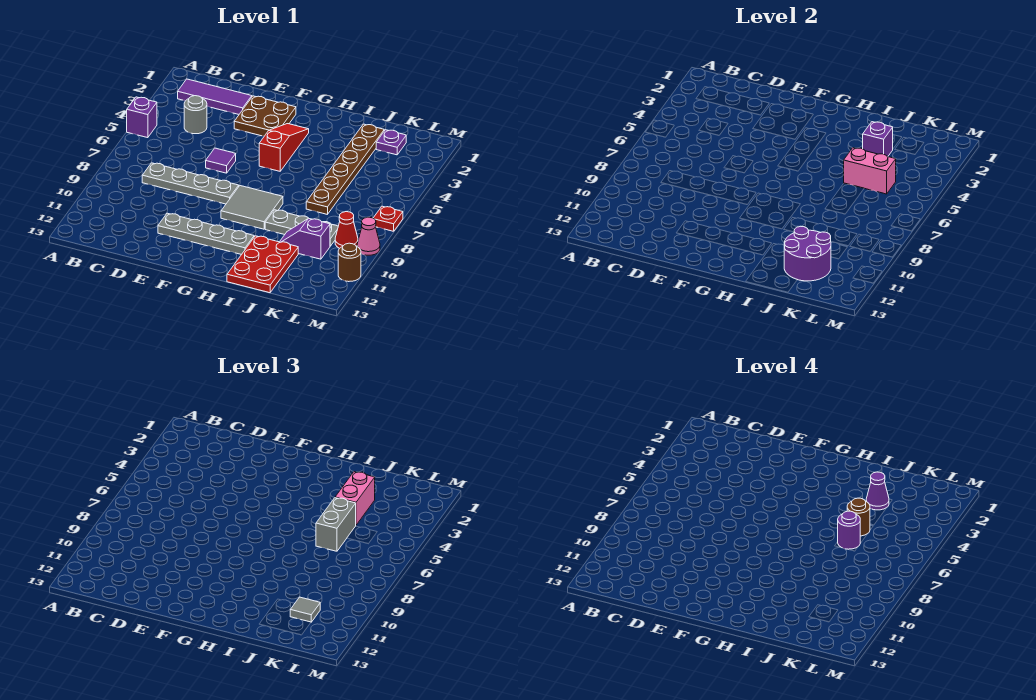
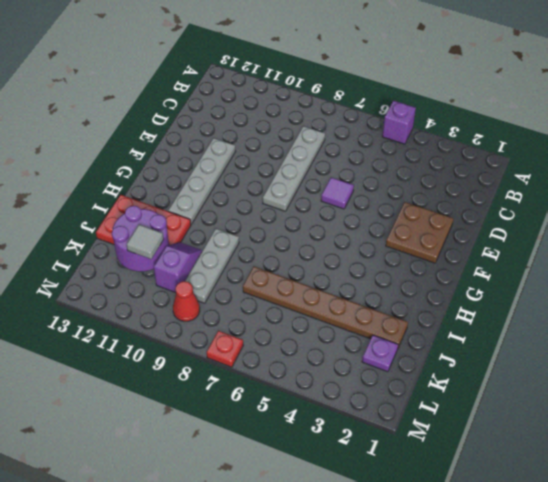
none -> purple tile B2:D2 level 1
none -> grey round brick C4 level 1
none -> red slope G3:G5 level 1 top 5

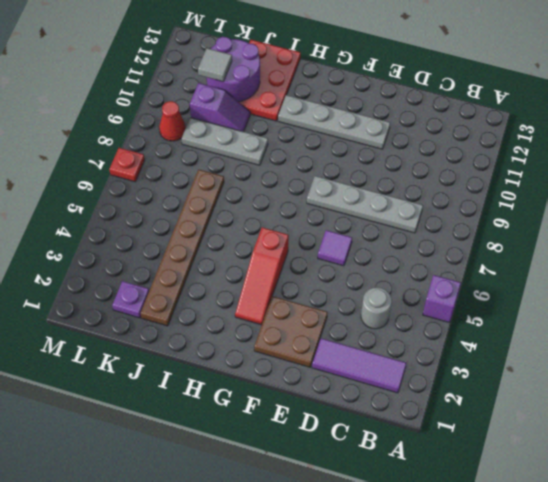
none -> grey tile G8:H9 level 1
none -> pink cone M9 level 1
none -> brown round brick M11 level 1

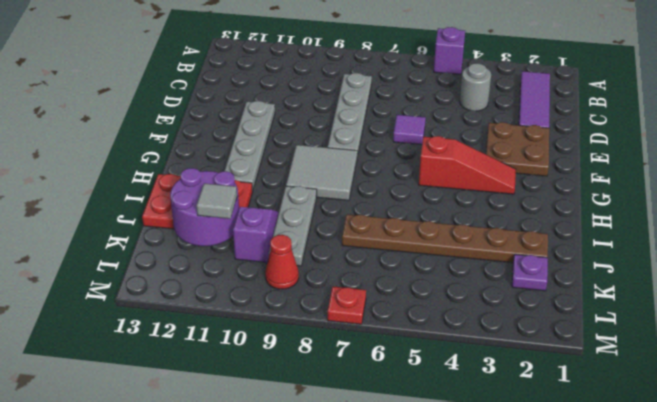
none -> pink cone M9 level 1
none -> brown round brick M11 level 1
none -> purple brick J3 level 2

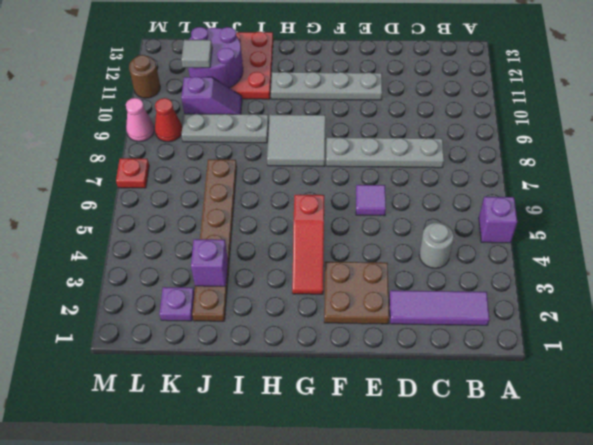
none -> pink brick J5:K5 level 2
none -> pink brick J3:J4 level 3
none -> grey brick J5:J6 level 3

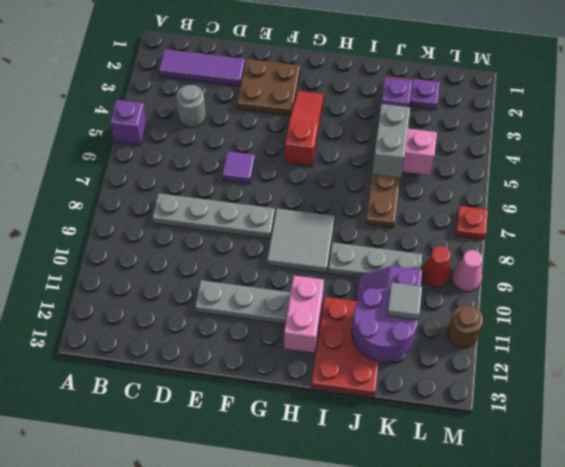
pink brick H11:H12 level 2 -> pink brick J3:J4 level 3
none -> purple cone J3 level 4
none -> brown round brick J5 level 4
none -> purple round brick J6 level 4

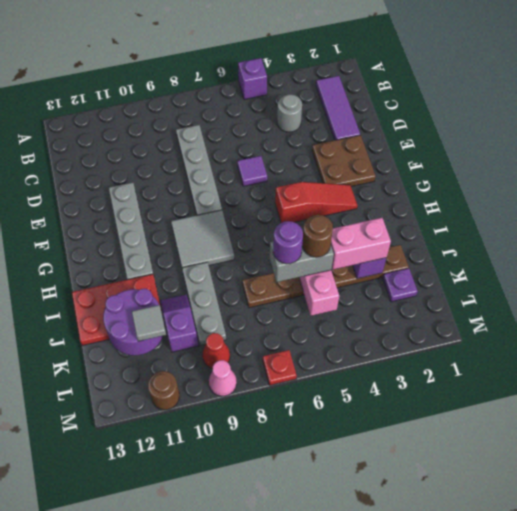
none -> purple cone J3 level 4

